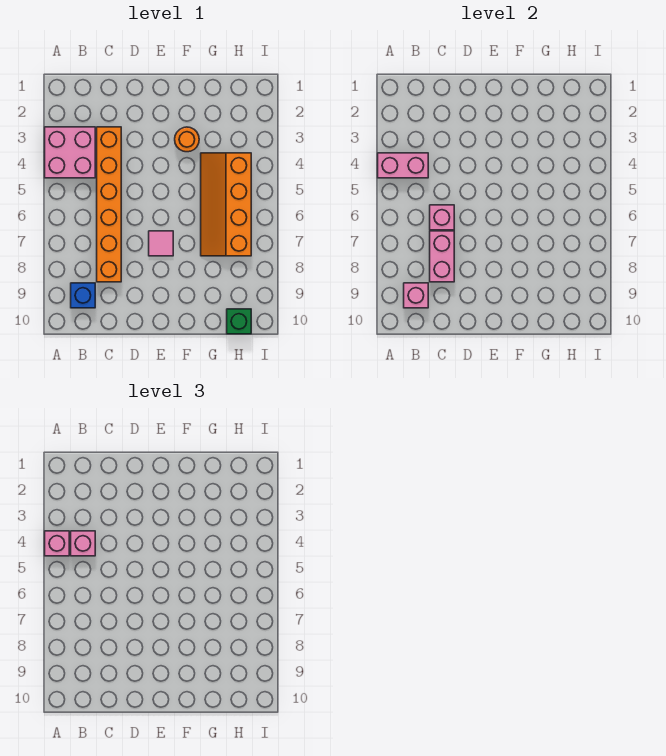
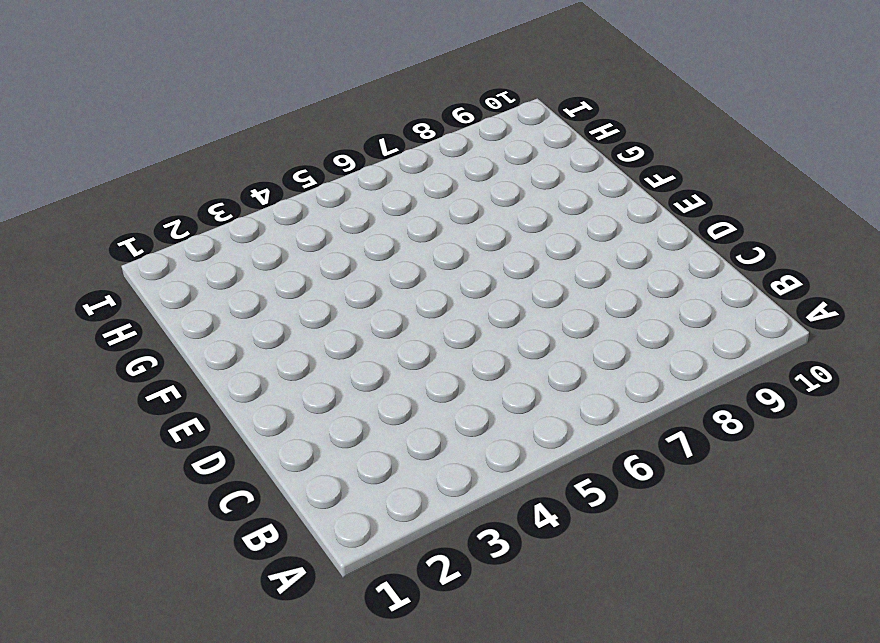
none -> pink brick A3:B4 level 1
none -> blue brick B9 level 1
none -> orange brick C3:C8 level 1

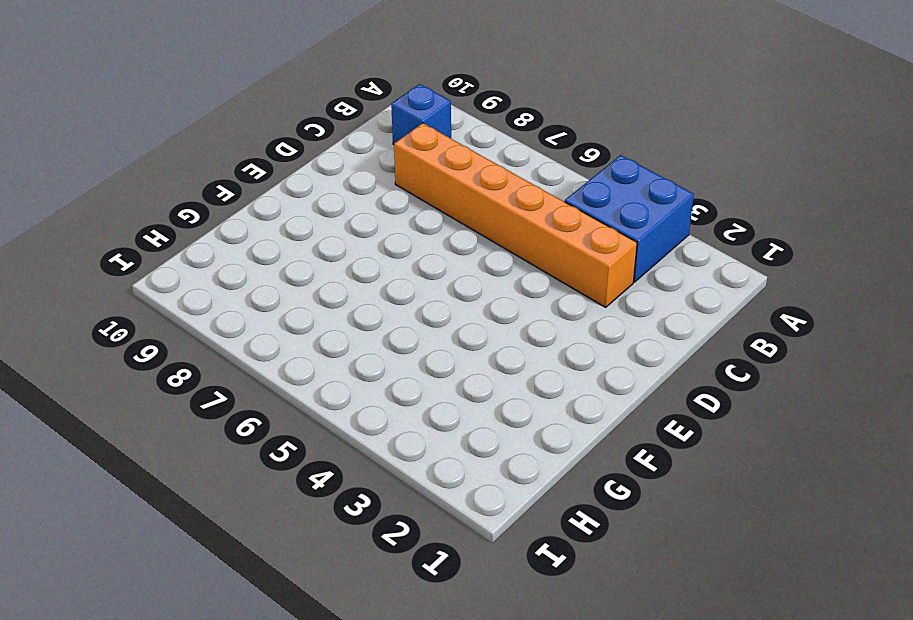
blue brick A3:B4 level 1 -> pink brick A3:B4 level 1
none -> pink tile E7 level 1
none -> orange round brick F3 level 1
none -> orange slope G4:H7 level 1 top H

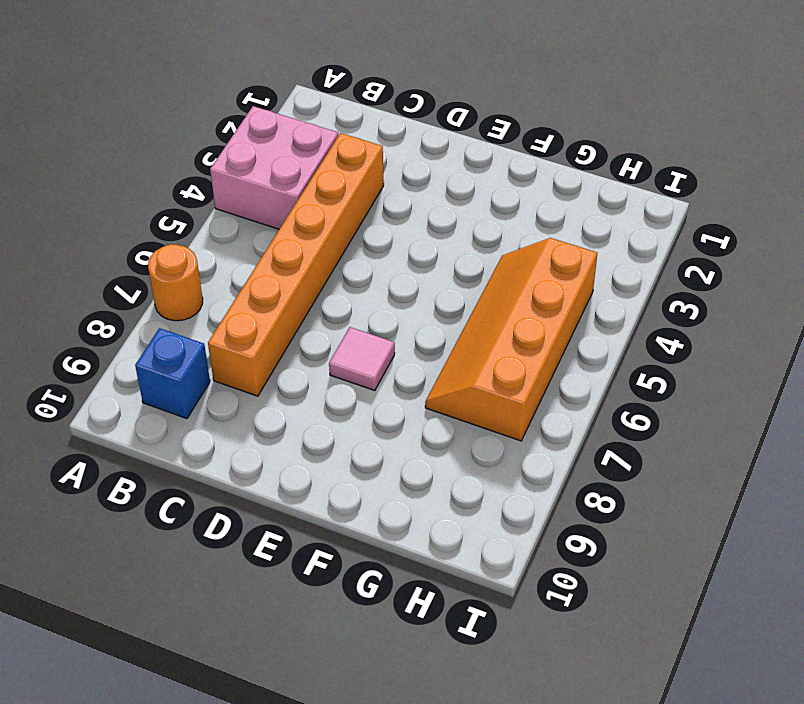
orange round brick A7 level 1 -> orange round brick F3 level 1
none -> green brick H10 level 1
none -> pink brick A4:B4 level 2
none -> pink brick B9 level 2

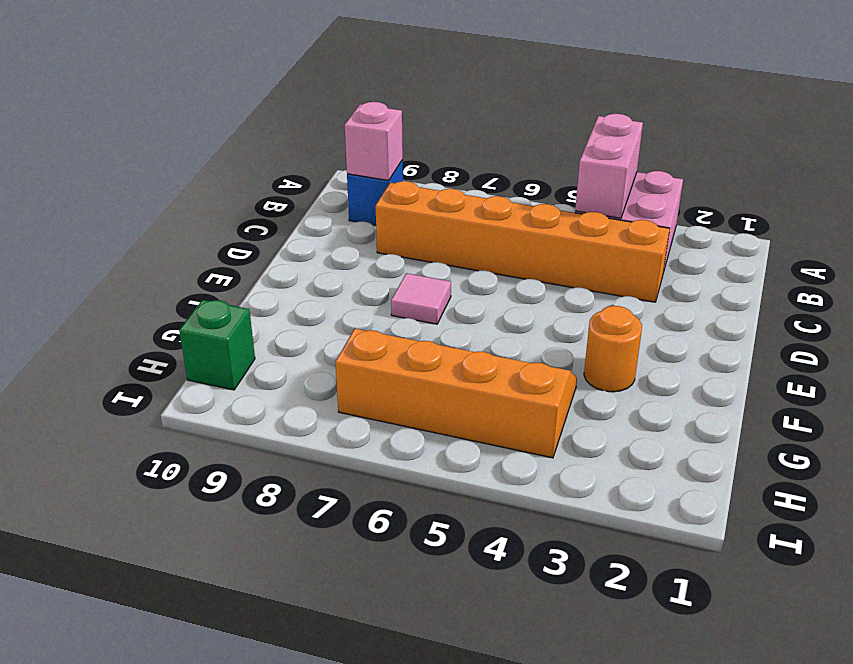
none -> pink brick C6 level 2
none -> pink brick C7:C8 level 2
none -> pink brick A4 level 3

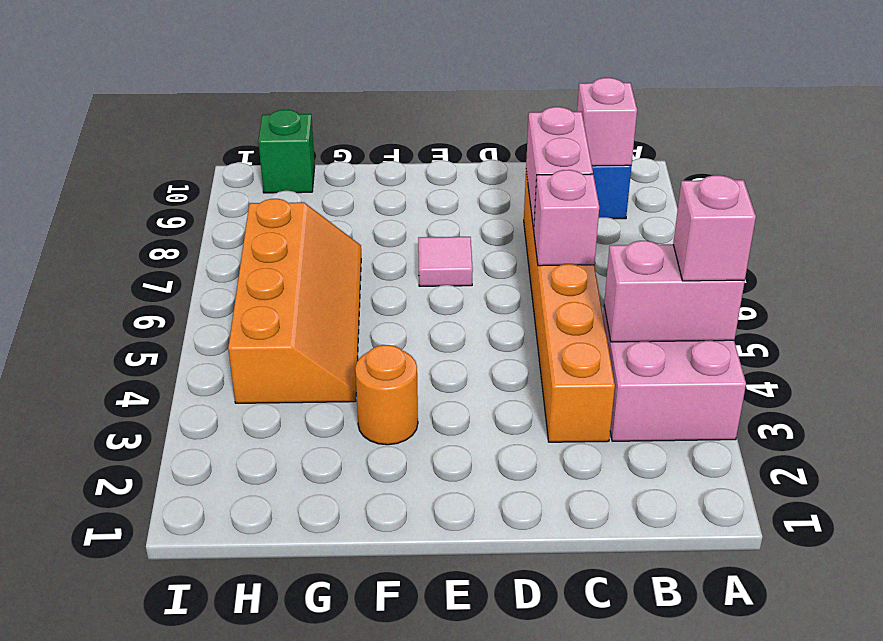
none -> pink brick B4 level 3

